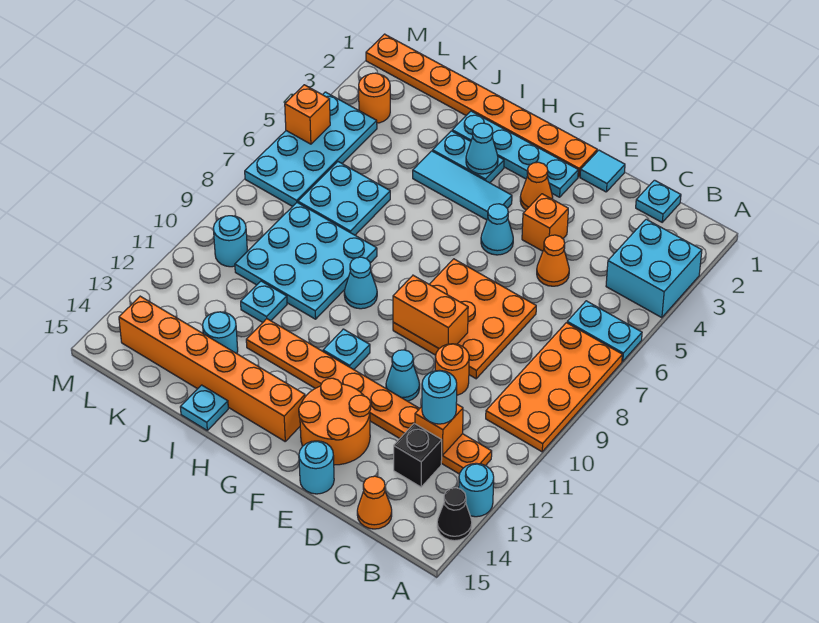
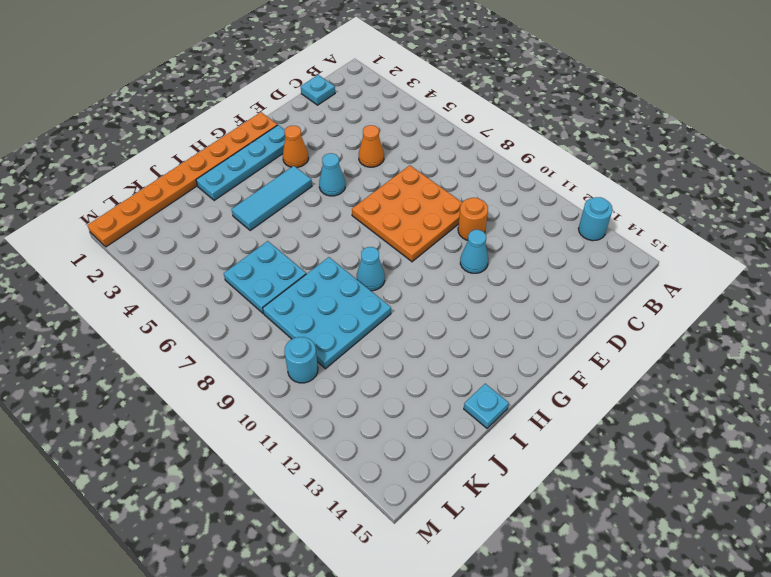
none -> cyan brick A3:B4 level 1
none -> cyan plate A6:B6 level 1
none -> orange plate A7:B10 level 1
none -> black cone A14 level 1

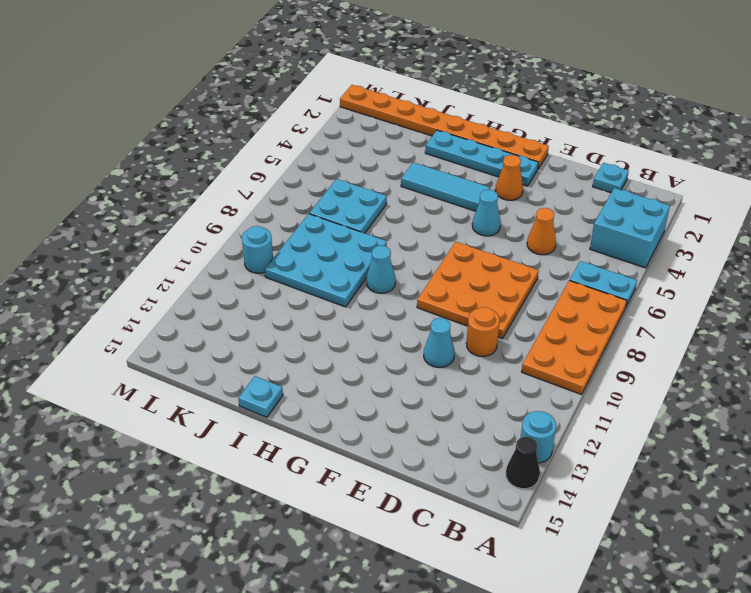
none -> orange plate B12:I12 level 1
none -> black brick C13 level 1
none -> orange cone C15 level 1
none -> cyan tile E1 level 1

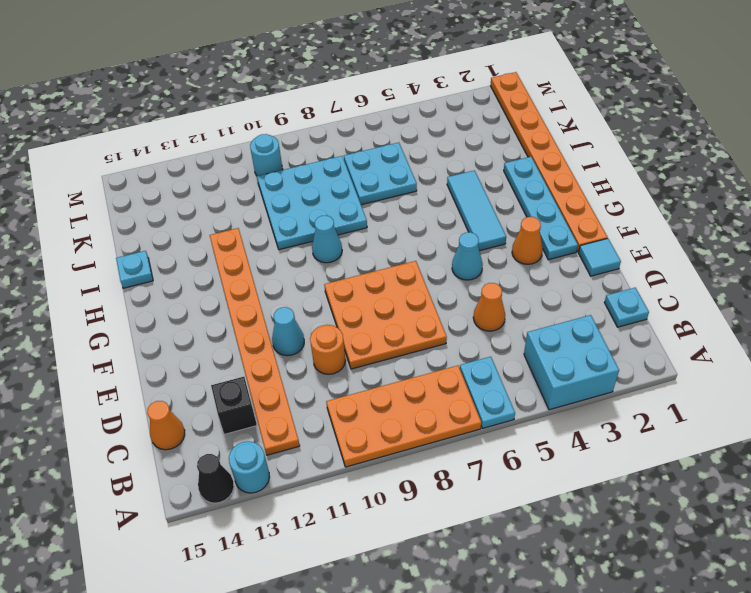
none -> orange brick E4 level 1
none -> orange round brick E13:F14 level 1
none -> cyan round brick E15 level 1
none -> cyan plate G11 level 1

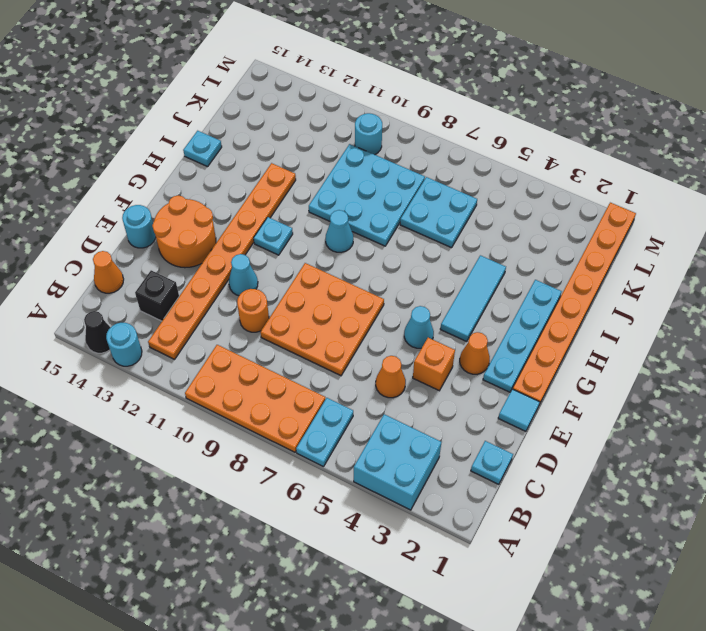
none -> orange brick G14:L14 level 1
none -> cyan plate H3:I3 level 1
none -> cyan plate J11 level 1
none -> cyan round brick J13 level 1

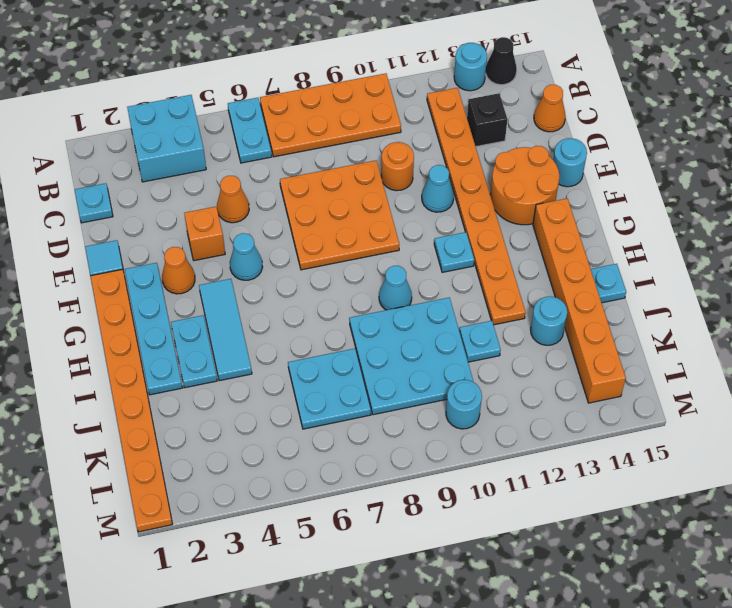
none -> orange round brick L3 level 1
none -> cyan plate L4:M7 level 1
none -> orange brick C12 level 2
none -> orange brick E9:F9 level 2

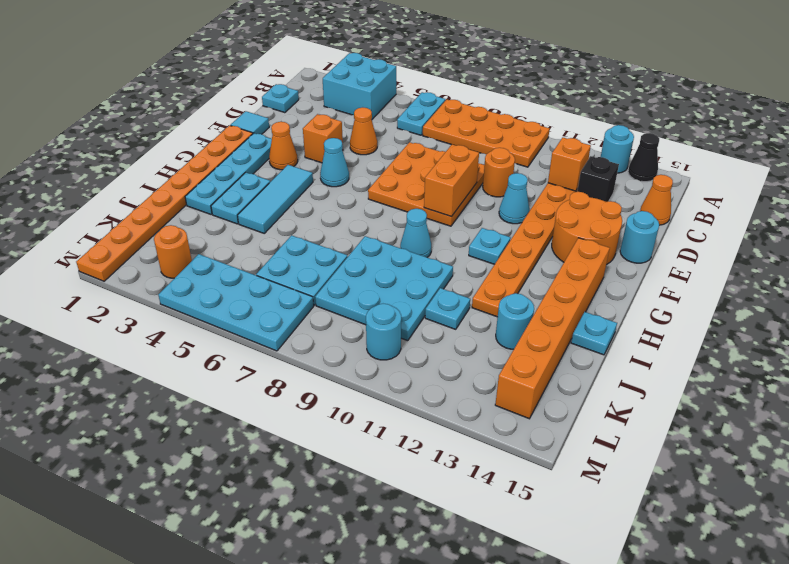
none -> cyan cone H3 level 2
none -> orange brick M5 level 2
none -> cyan round brick C12 level 3

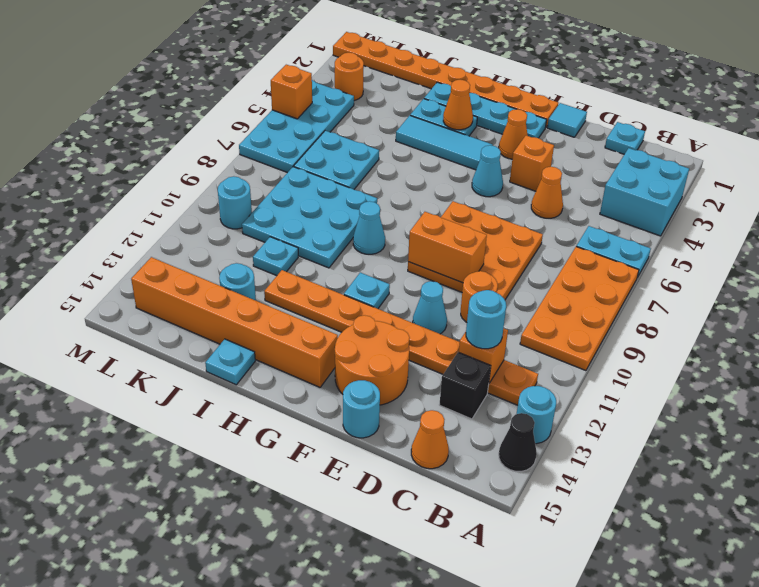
orange cone H3 level 2 -> cyan cone H3 level 2

